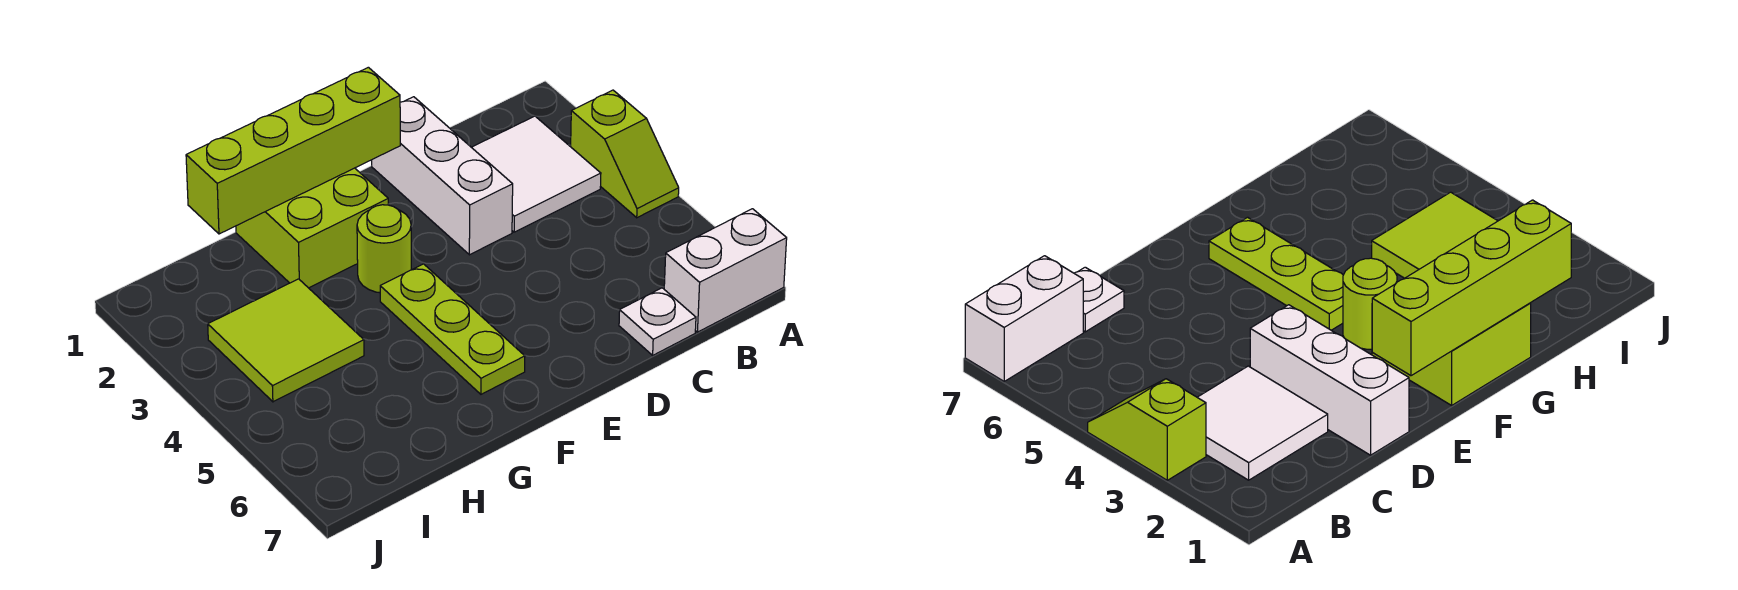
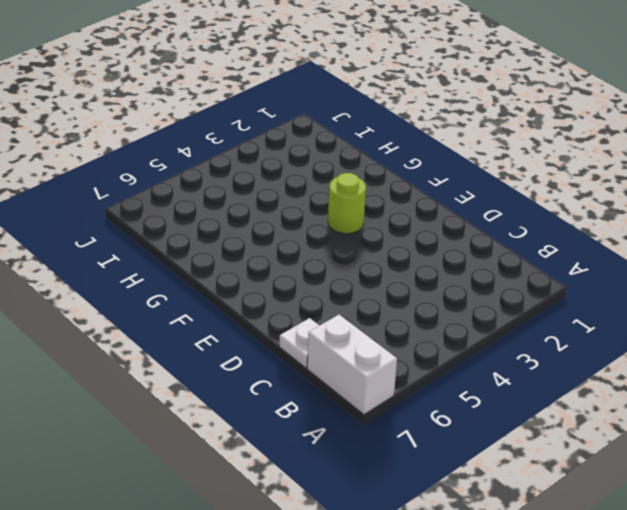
none -> lime slope A3:A4 level 1 top 3
none -> white tile B2:C3 level 1

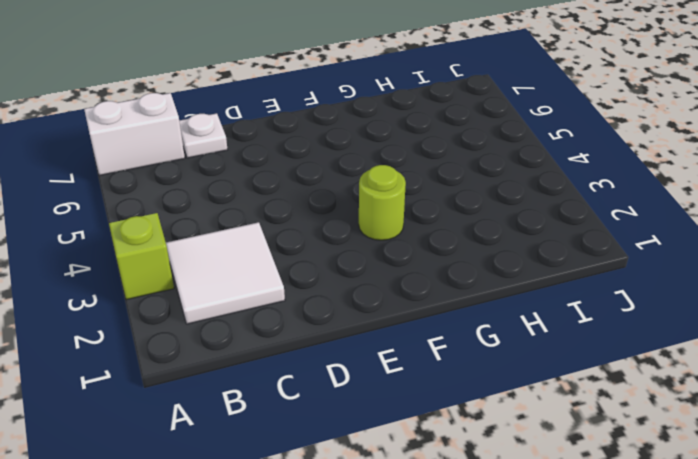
none -> white brick D1:D3 level 1
none -> lime brick F1:G2 level 1

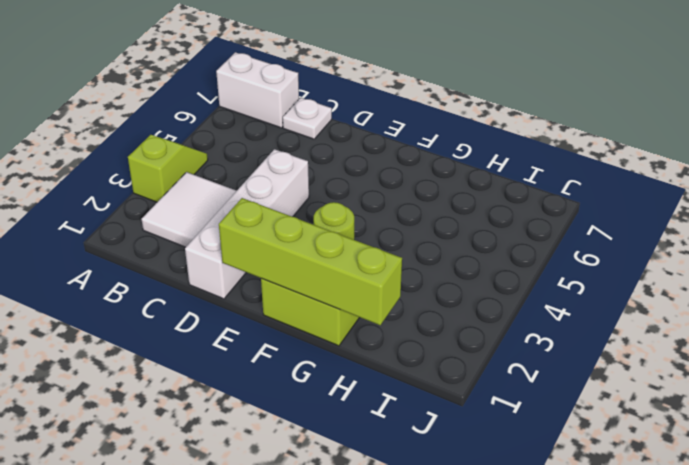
white brick D1:D4 level 1 -> white brick D1:D3 level 1
none -> lime plate F4:F6 level 1
none -> lime tile H3:I4 level 1

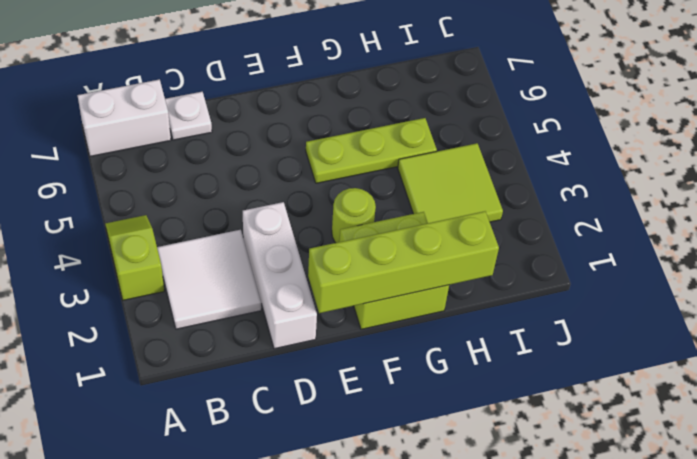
lime plate F5:H5 level 1 -> lime plate F4:F6 level 1

